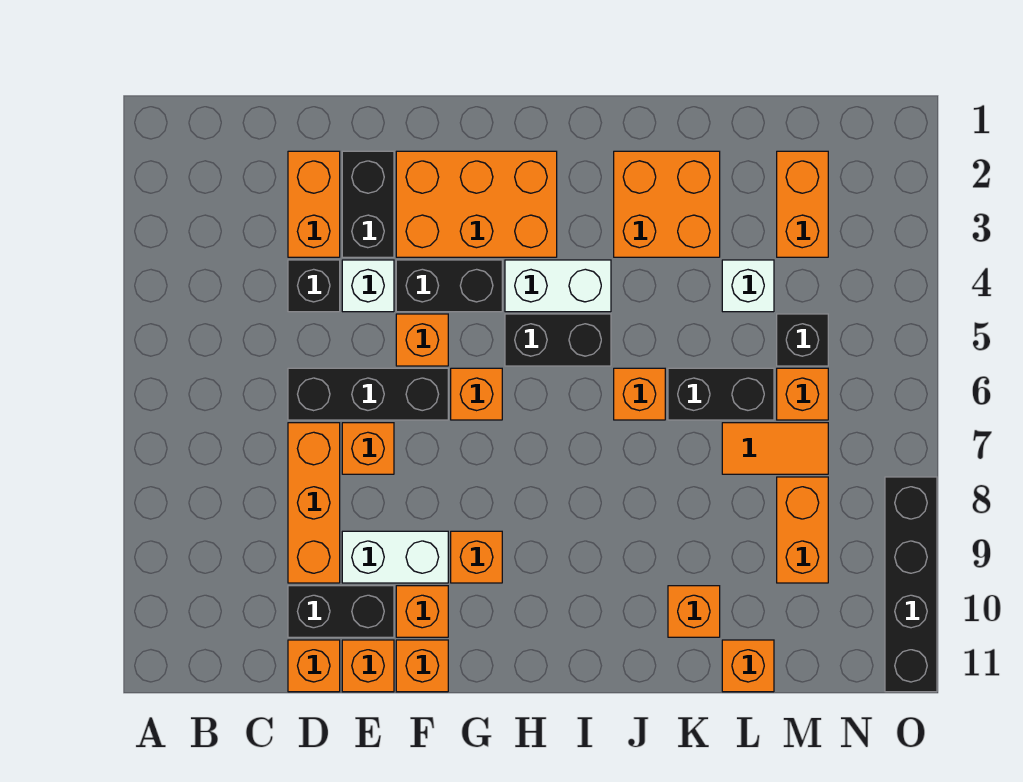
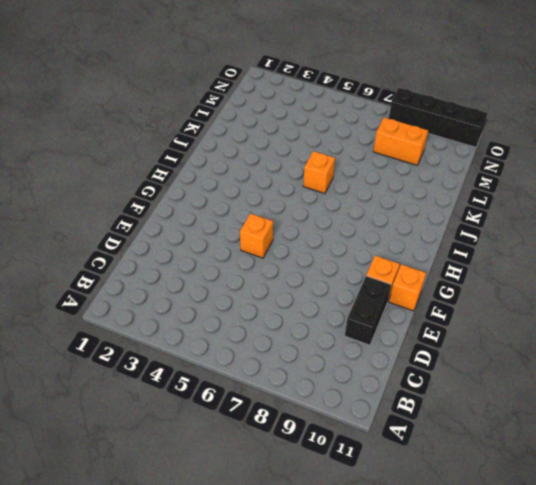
none -> orange brick D2:D3 level 1
none -> black brick D4 level 1
none -> black brick D6:F6 level 1
none -> orange brick D7:D9 level 1

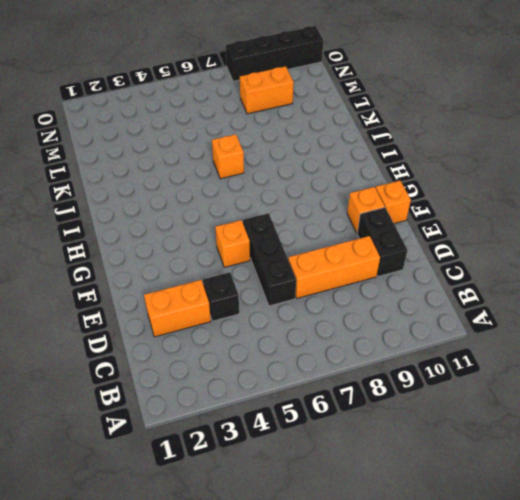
none -> orange brick D11 level 1
none -> black brick E2:E3 level 1
none -> white brick E4 level 1
none -> orange brick E7 level 1

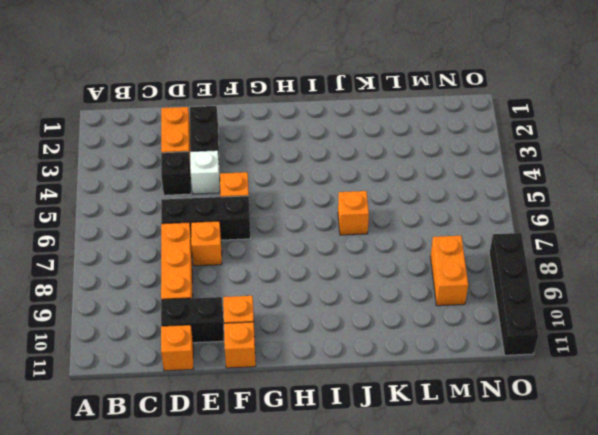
none -> white brick E9:F9 level 1
none -> orange brick E11 level 1
none -> orange brick F2:H3 level 1
none -> black brick F4:G4 level 1

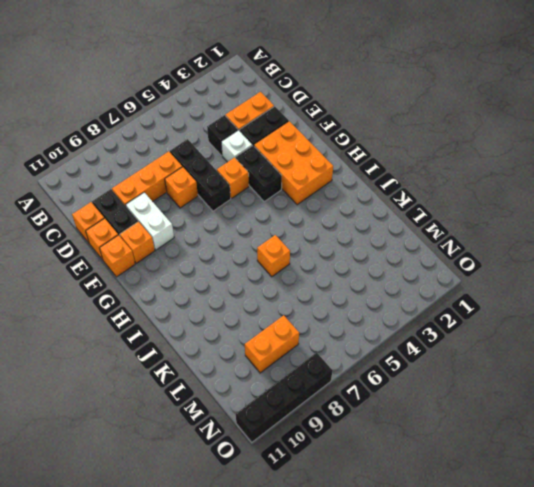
none -> orange brick G6 level 1
none -> orange brick G9 level 1
none -> white brick H4:I4 level 1
none -> black brick H5:I5 level 1

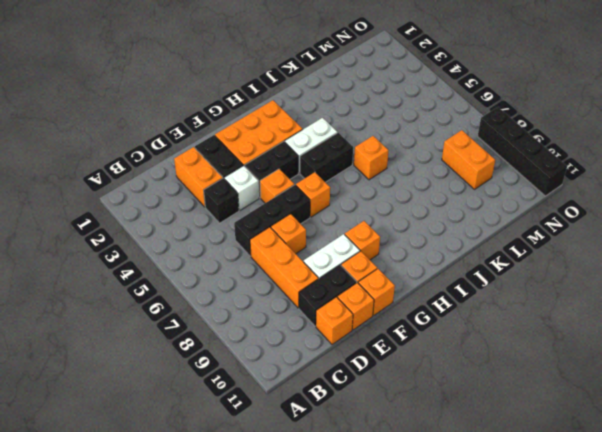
none -> orange brick J2:K3 level 1
none -> black brick K6:L6 level 1
none -> orange brick K10 level 1
none -> white brick L4 level 1

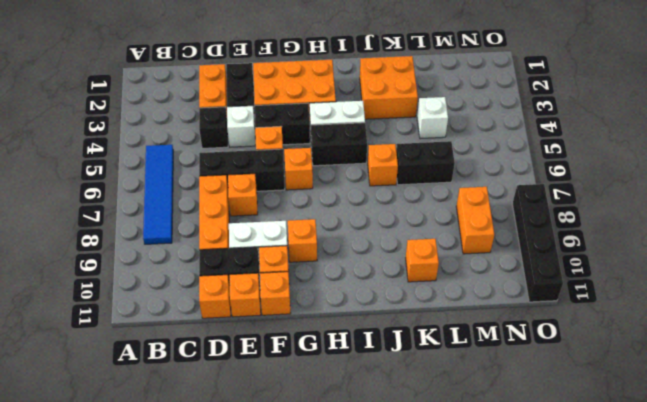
blue tile B5:B8 level 1 -> none
none -> orange tile L7:M7 level 1
none -> orange brick L11 level 1
none -> orange brick M2:M3 level 1
none -> black brick M5 level 1

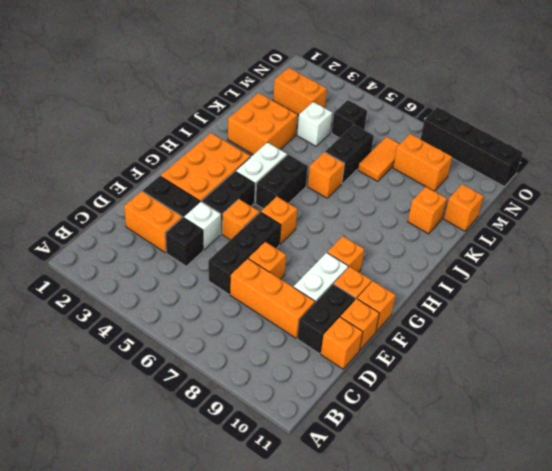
none -> orange brick M6 level 1

